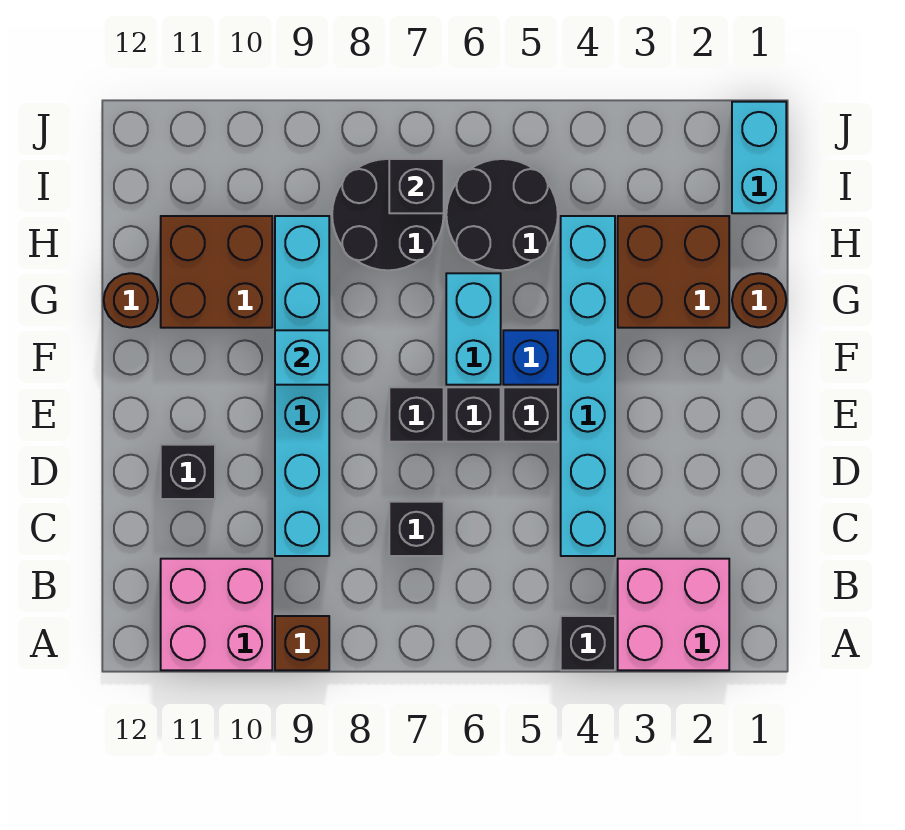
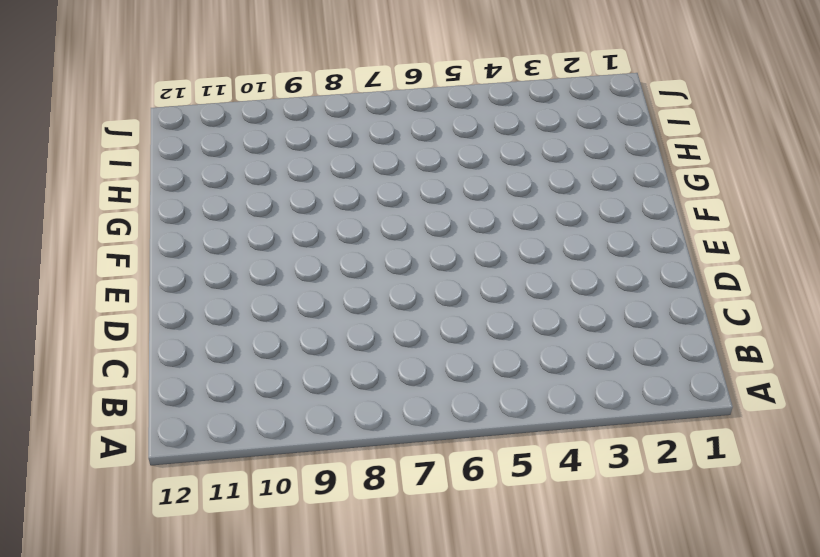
none -> pink brick A2:B3 level 1
none -> black brick A4 level 1
none -> brown brick A9 level 1

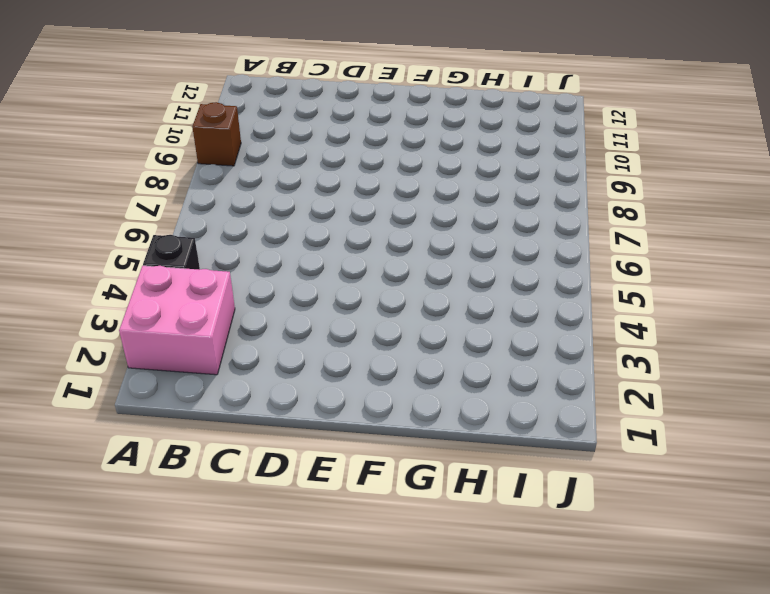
none -> pink brick A10:B11 level 1
none -> cyan brick C4:H4 level 1
none -> black brick C7 level 1

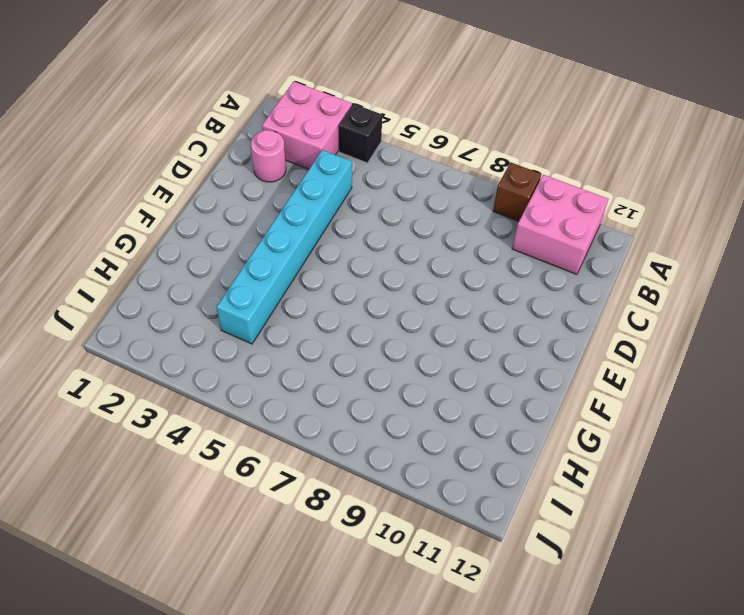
pink round brick C2 level 1 -> none
none -> black brick C7 level 1
none -> cyan brick C9:H9 level 1
none -> black brick D11 level 1

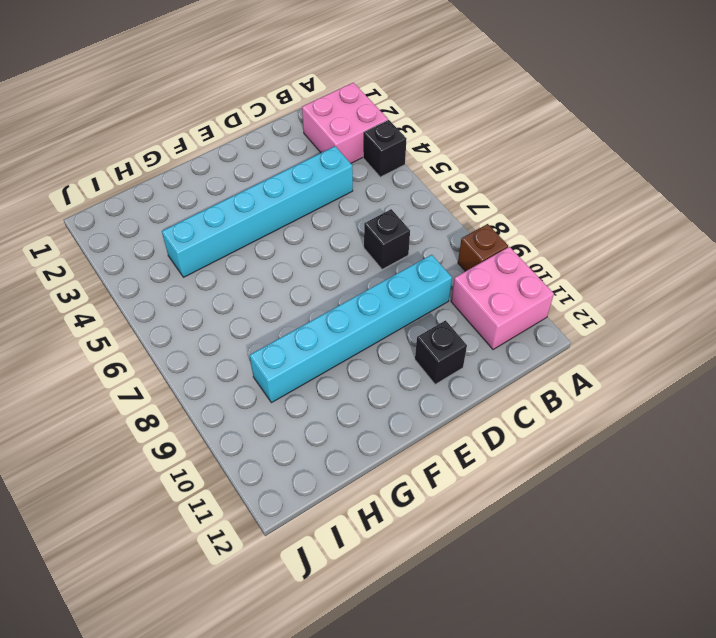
none -> black brick E5 level 1
none -> black brick E6 level 1
none -> black brick E7 level 1

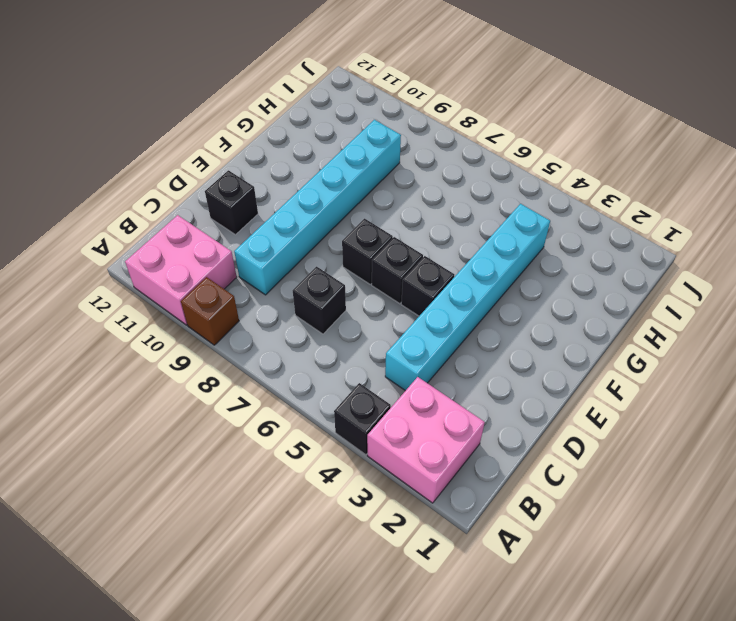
none -> blue brick F5 level 1
none -> cyan brick F6:G6 level 1
none -> brown round brick G1 level 1

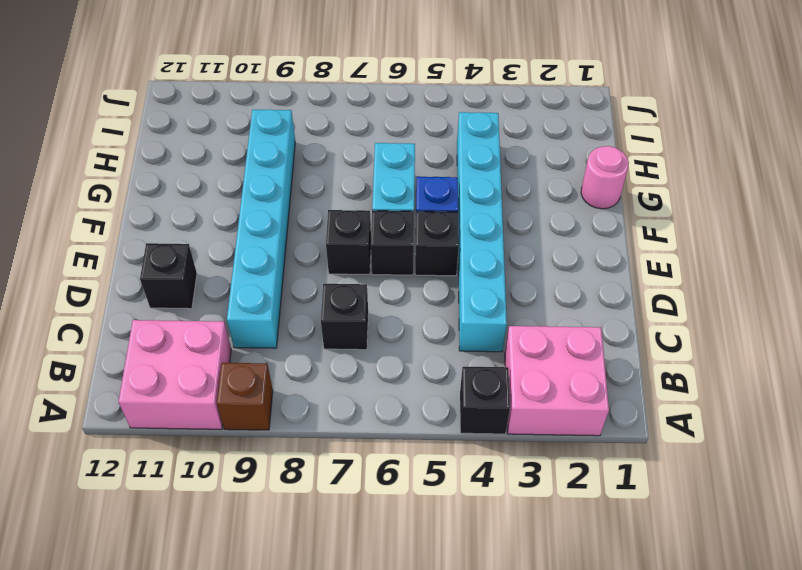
pink round brick G1 level 1 -> brown round brick G1 level 1
none -> brown brick G2:H3 level 1
none -> brown brick G10:H11 level 1
none -> brown round brick G12 level 1

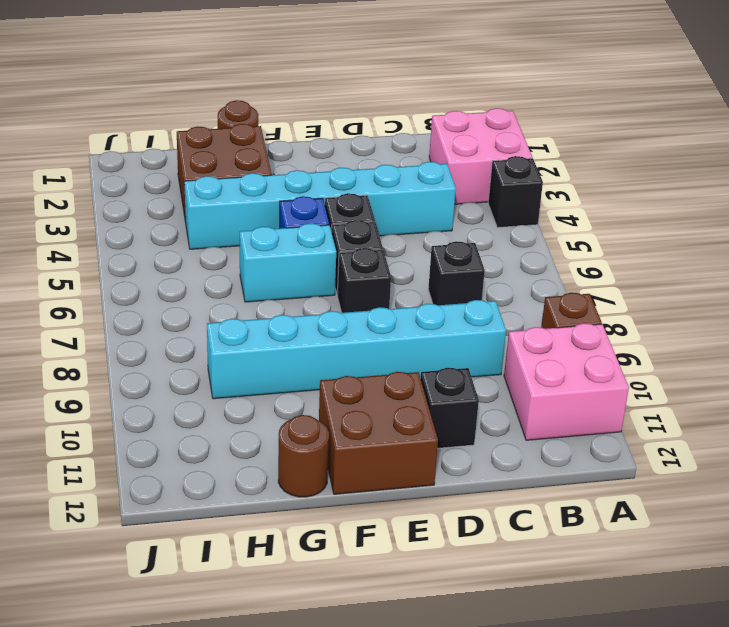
brown brick E11:F12 level 1 -> brown brick G10:H11 level 1
none -> black round brick H5:I6 level 1
none -> black round brick H7:I8 level 1
none -> cyan brick I1:J1 level 1

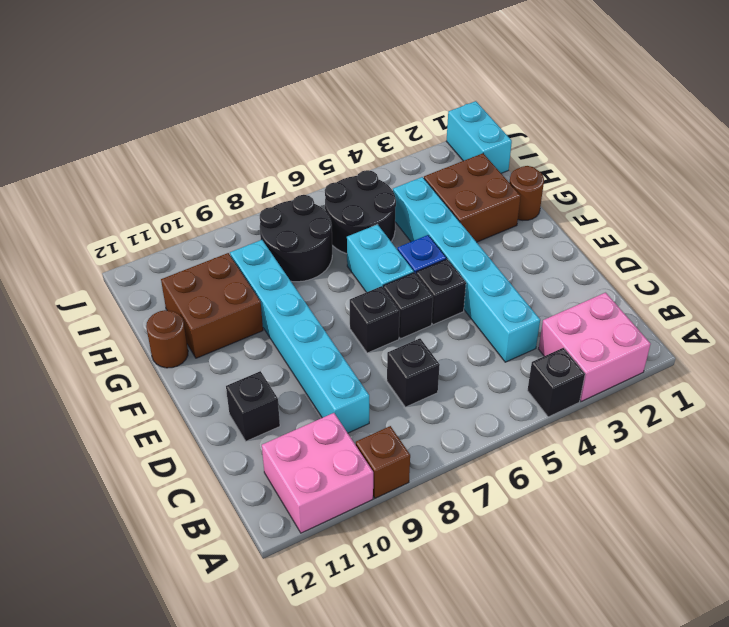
none -> cyan brick F9 level 2
none -> black brick I7 level 2

